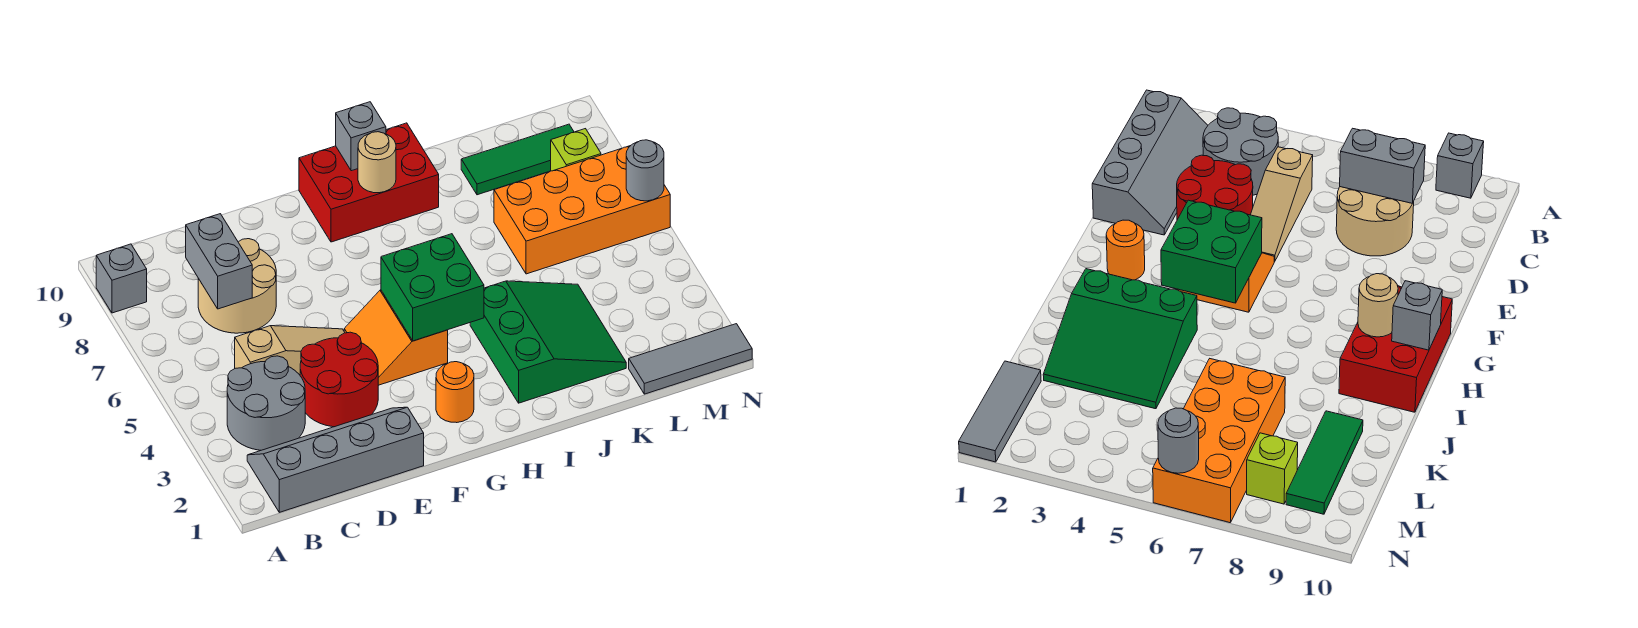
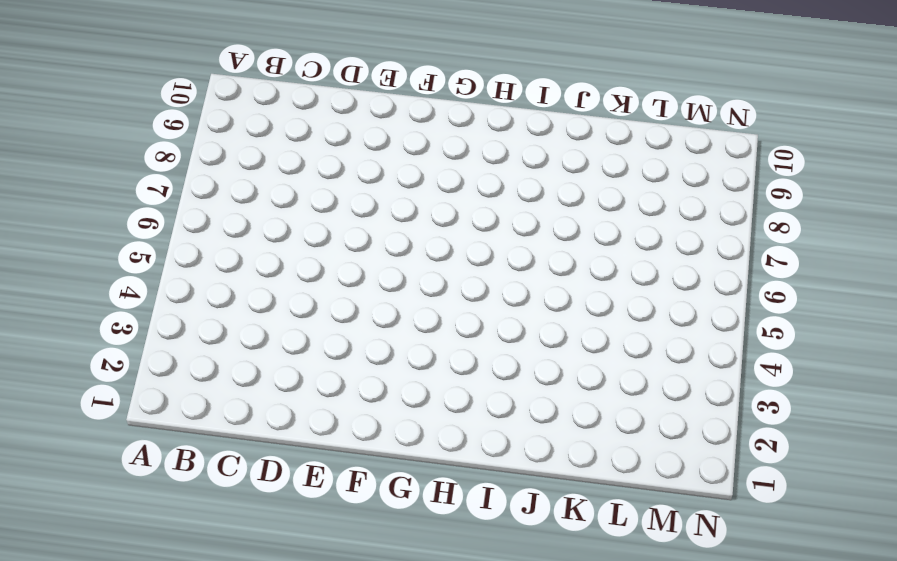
none -> grey brick A9 level 1
none -> grey slope B1:E2 level 1 top 1
none -> grey round brick B3:C4 level 1

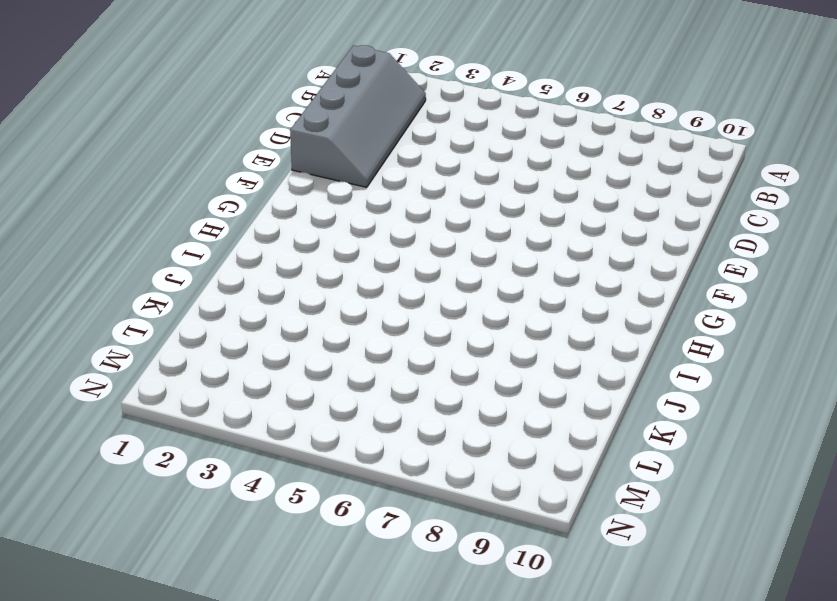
none -> grey brick A9 level 1
none -> grey round brick B3:C4 level 1
none -> tan slope C5:E5 level 1 top C

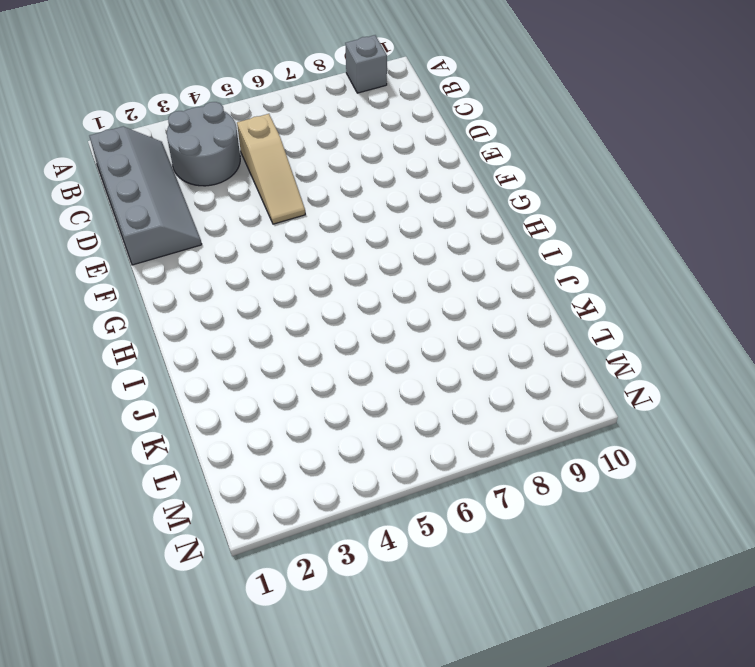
none -> tan round brick C7:D8 level 1
none -> red round brick D3:E4 level 1
none -> orange slope F4:G5 level 1 top G

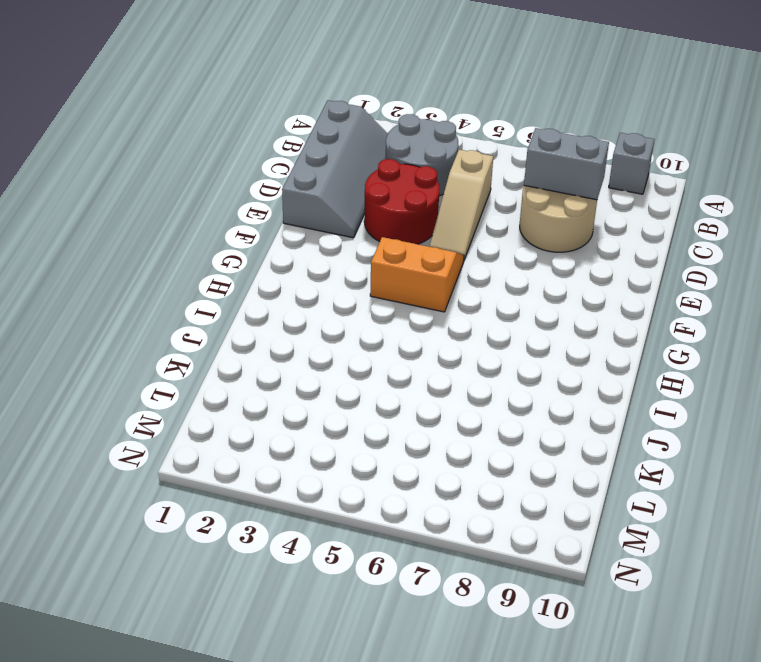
none -> orange round brick G2 level 1
none -> red brick G9:I10 level 1
none -> green slope I2:K4 level 1 top I

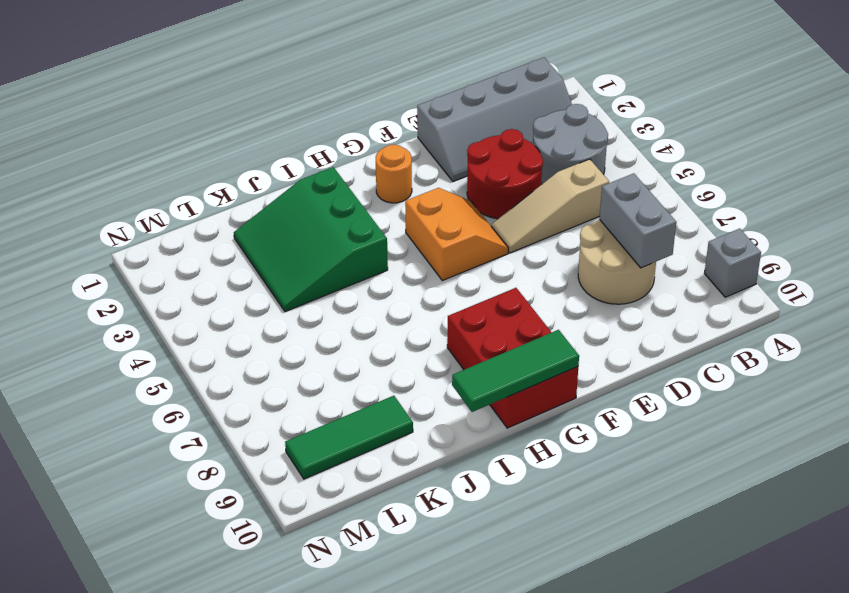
red brick G8:H10 level 1 -> red brick G9:I10 level 1
green tile G10:I10 level 2 -> grey brick H10 level 2
none -> orange brick K6:N7 level 1
none -> grey tile L1:N1 level 1
none -> lime brick M8 level 1

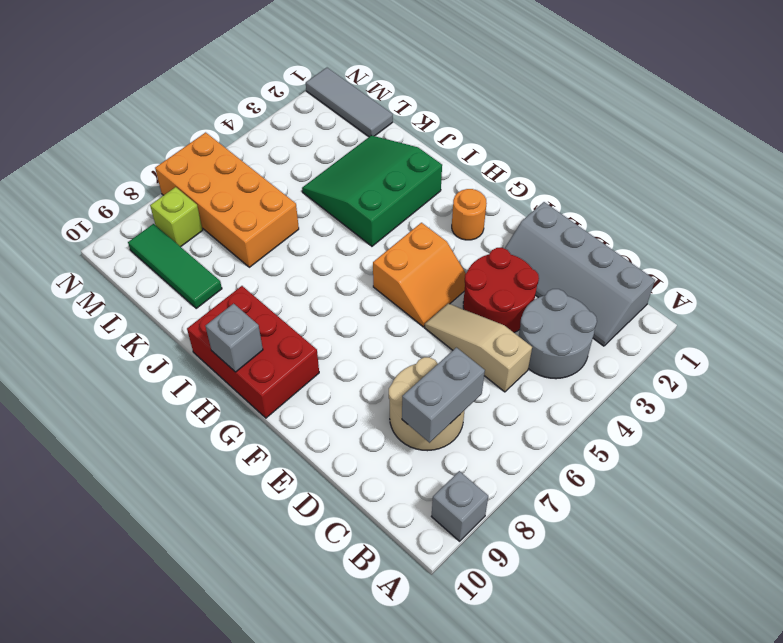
none -> green brick G4:H5 level 2
none -> tan round brick H9 level 2
none -> grey round brick N6 level 2

